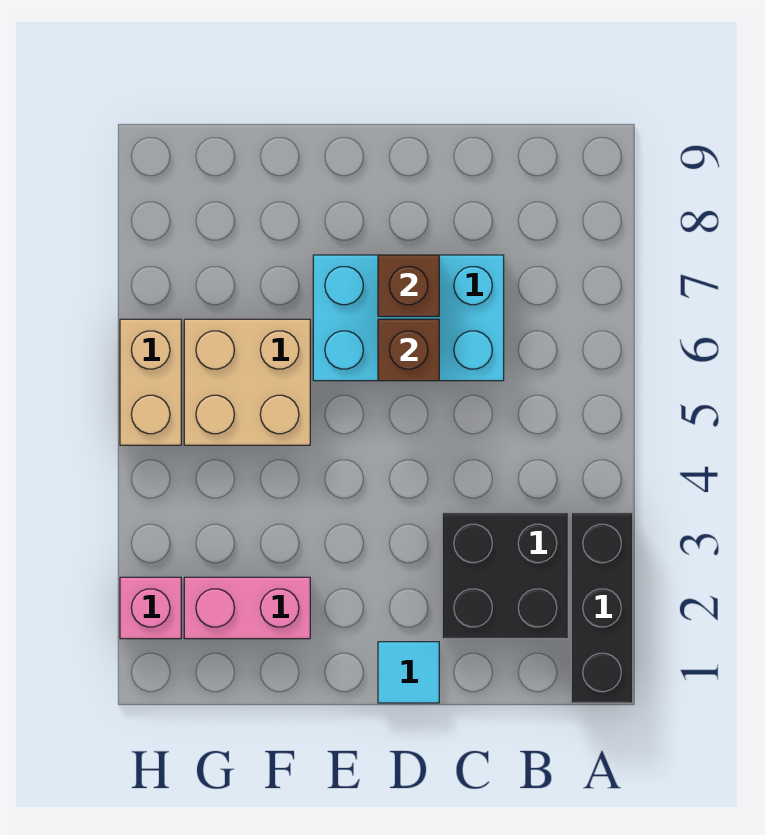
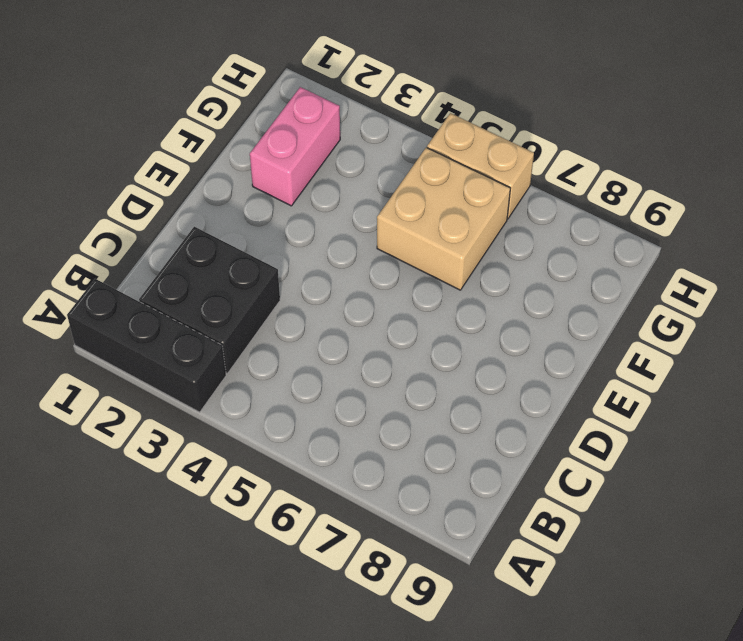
none -> cyan brick C6:E7 level 1
none -> cyan tile D1 level 1

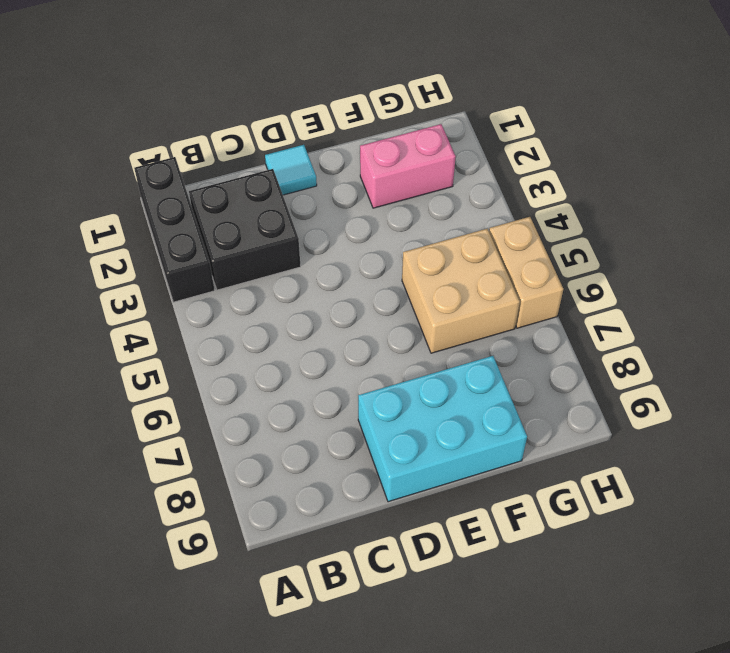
cyan brick D8:F9 level 1 -> cyan brick C6:E7 level 1
none -> pink brick H2 level 1
none -> brown brick D6 level 2

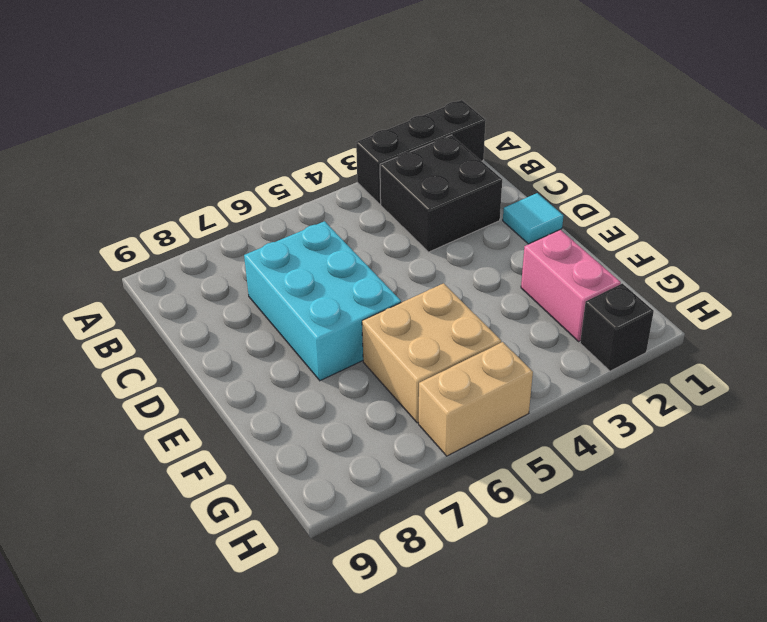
black brick H2 level 1 -> pink brick H2 level 1
none -> brown brick D6 level 2
none -> brown brick D7 level 2

